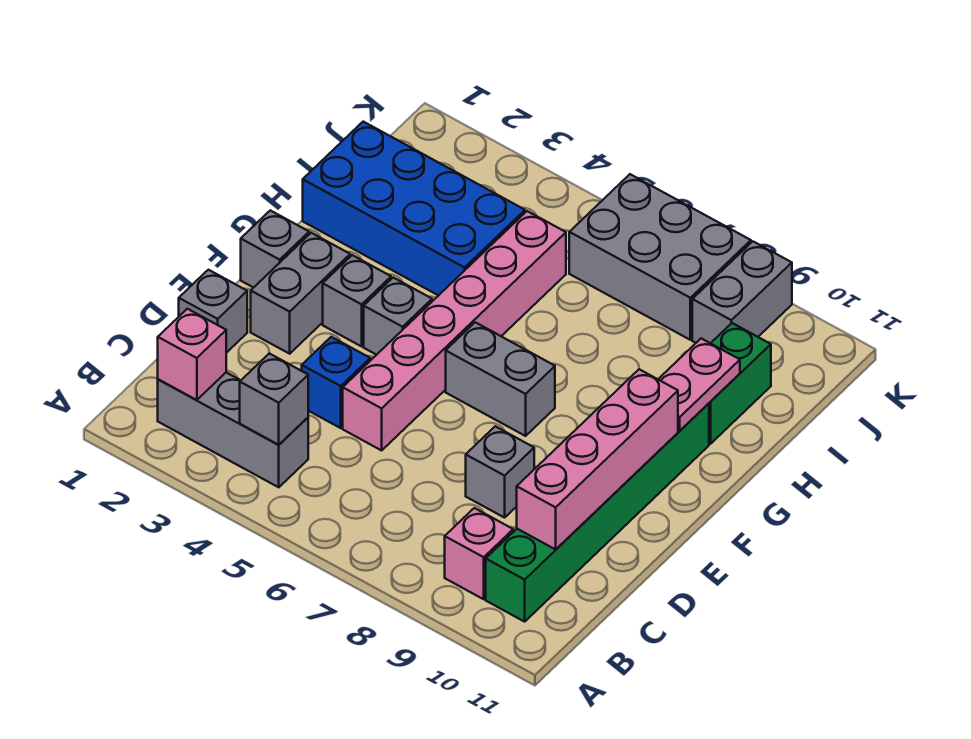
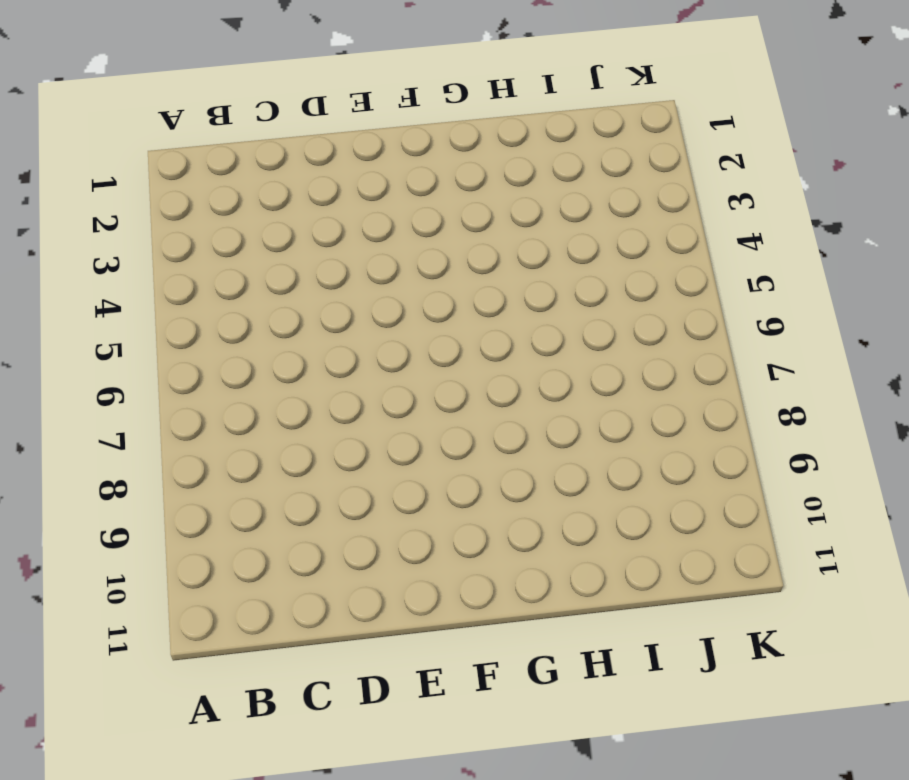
none -> grey brick B2:B4 level 1
none -> pink brick B9 level 1
none -> green brick B10:G10 level 1

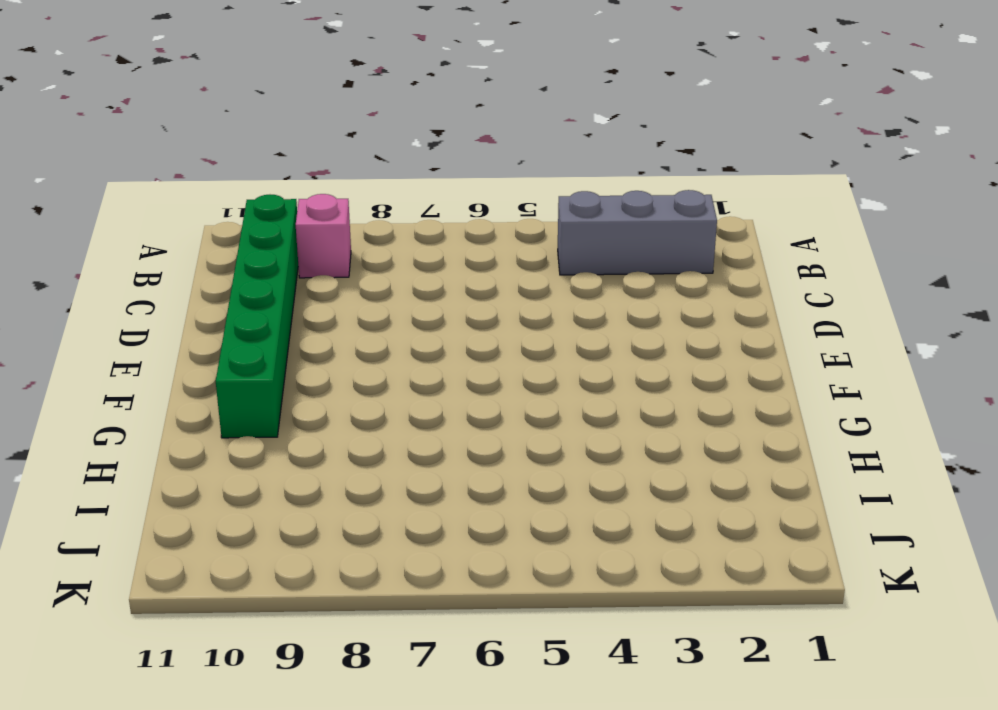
none -> grey brick D1 level 1
none -> blue brick D4 level 1
none -> pink brick D5:I5 level 1

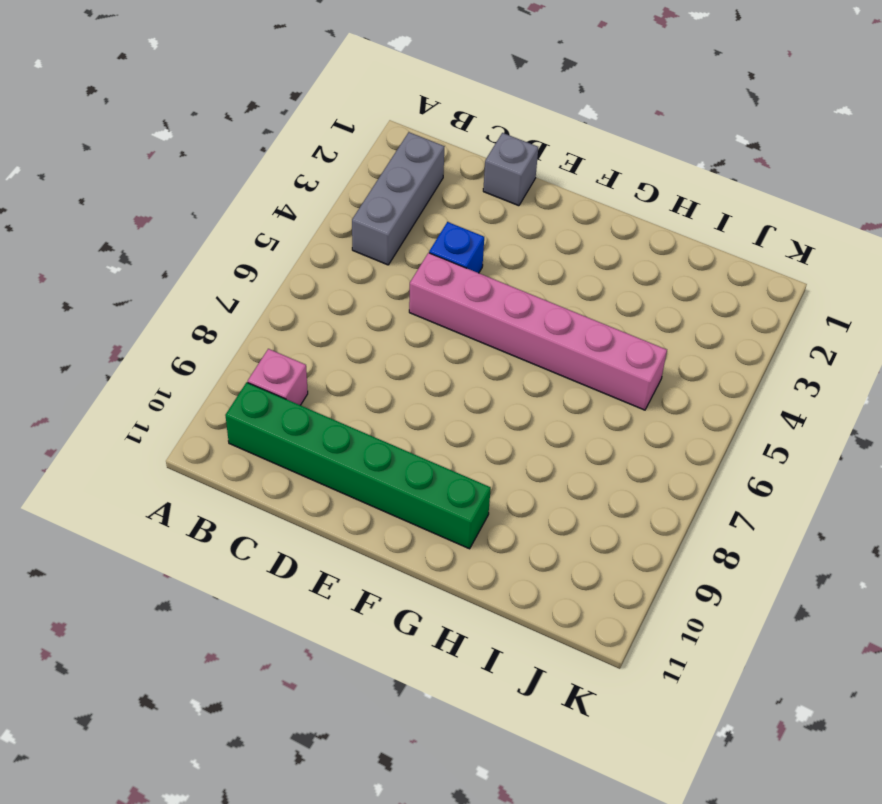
none -> grey brick D8 level 1
none -> grey brick E2:F2 level 1
none -> grey brick F1 level 1

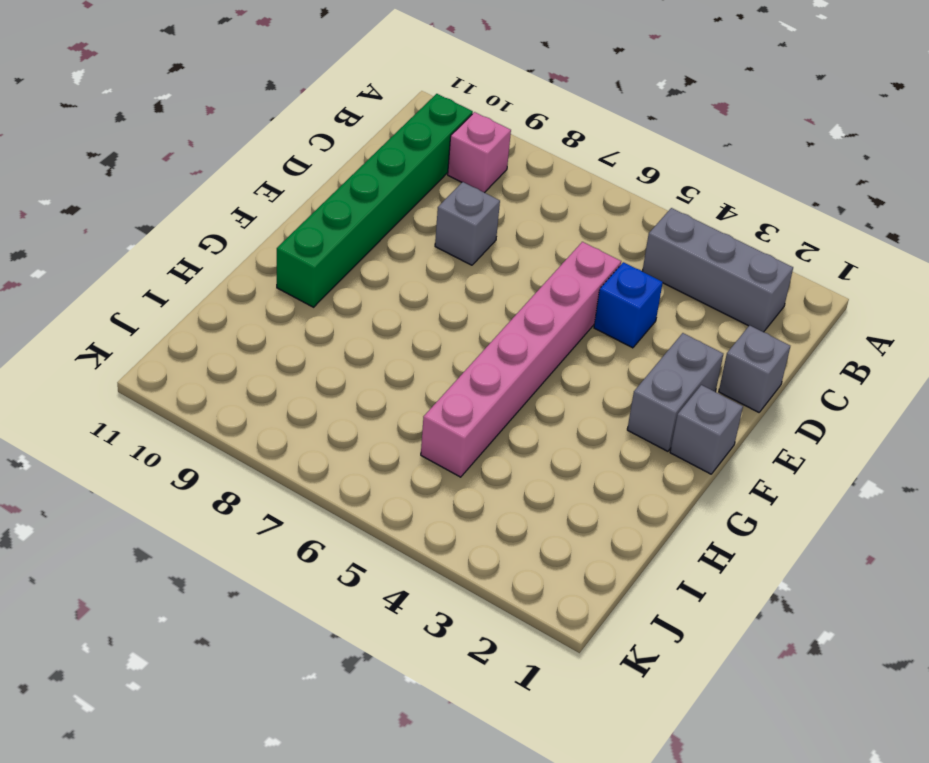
none -> grey brick F3 level 1
none -> grey brick F4 level 1
none -> grey brick F6:F7 level 1

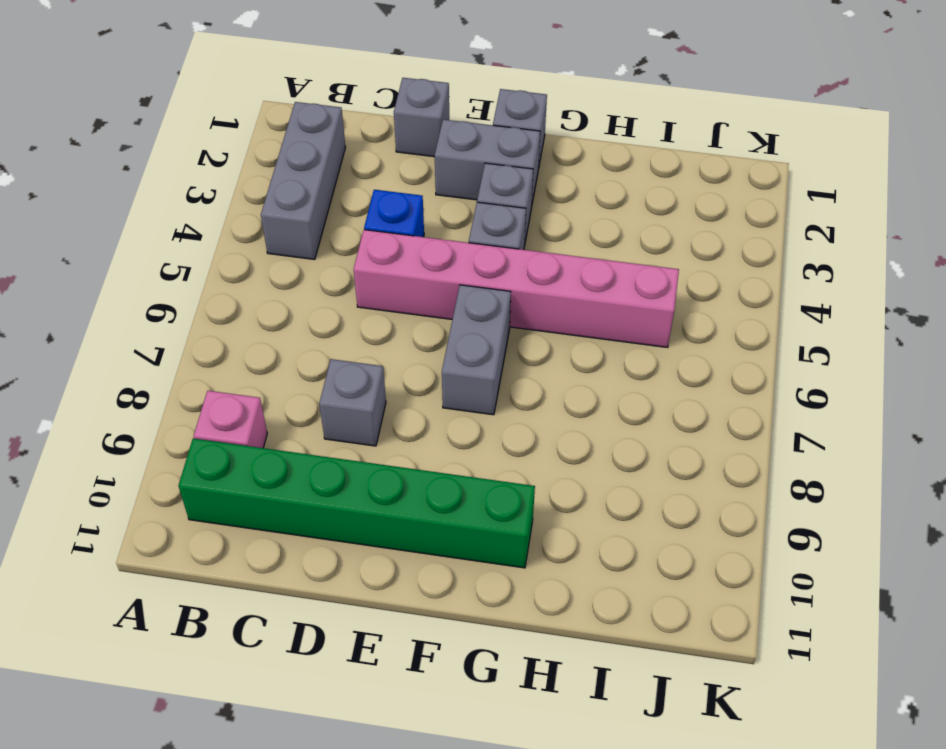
none -> blue brick H1:I4 level 1
none -> green brick H10:I10 level 1
none -> grey brick J6:K8 level 1

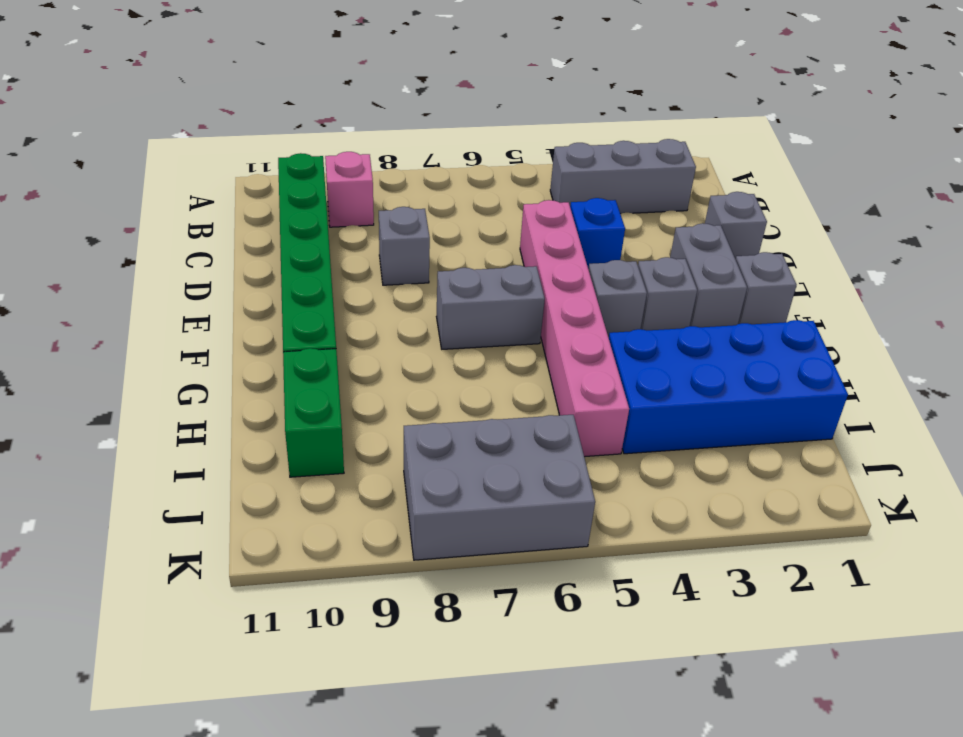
none -> grey brick J9:K9 level 1
none -> pink brick B2 level 2
none -> grey brick B4 level 2

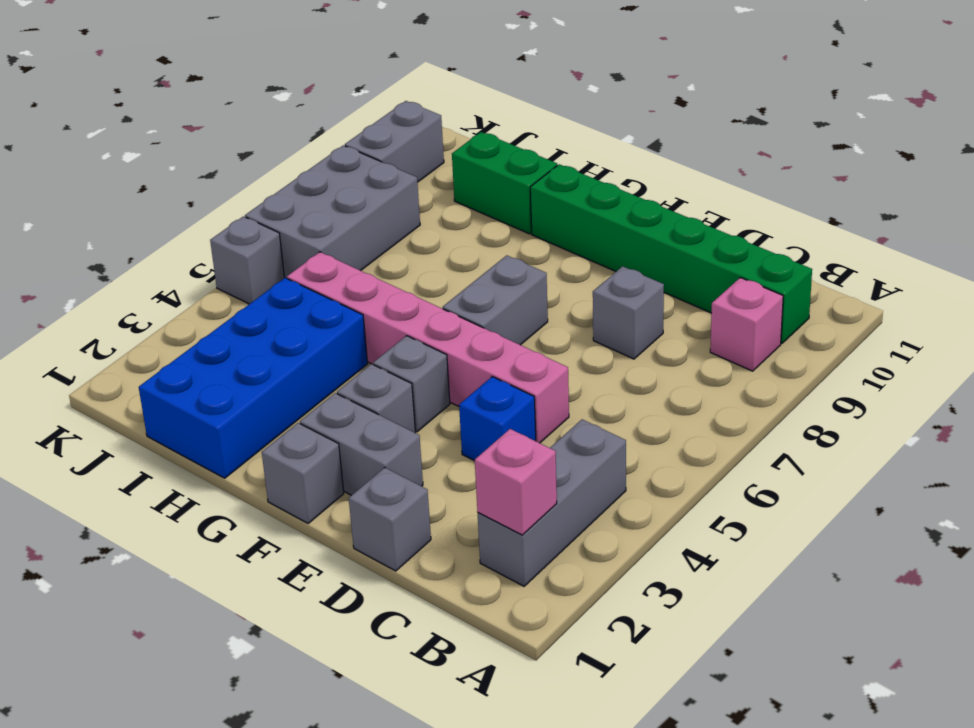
grey brick K5 level 1 -> grey brick B4 level 2
grey brick K9:K10 level 1 -> grey brick J9:K9 level 1
none -> pink brick C10:F10 level 2
none -> pink plate G10:H10 level 2

